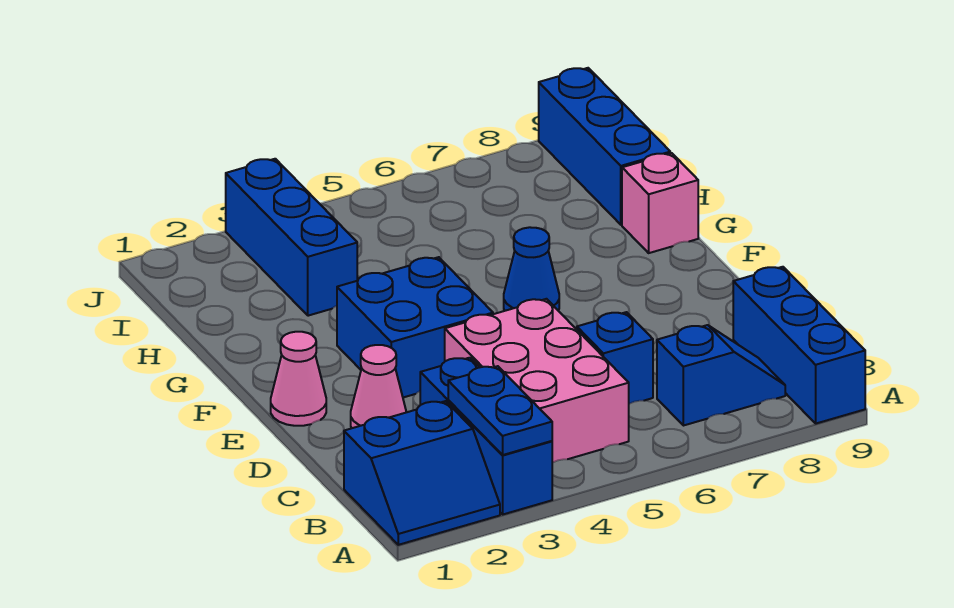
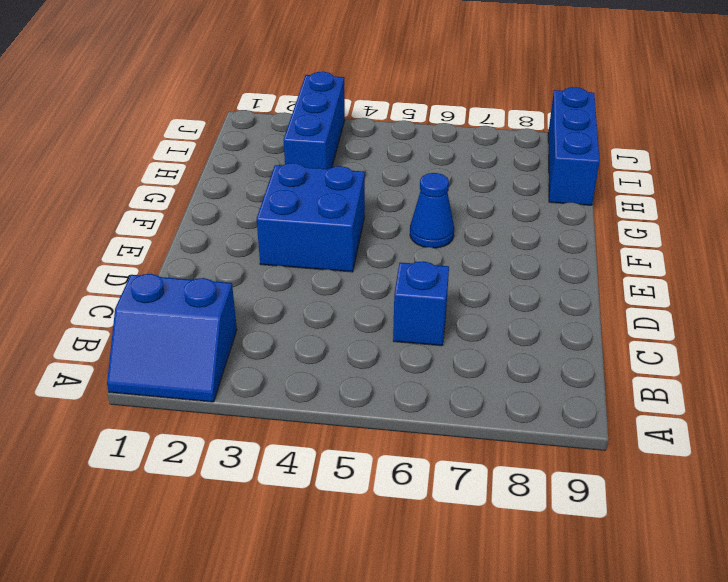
none -> blue brick A3:C3 level 1
none -> blue brick A9:C9 level 1
none -> pink brick B4:D5 level 1

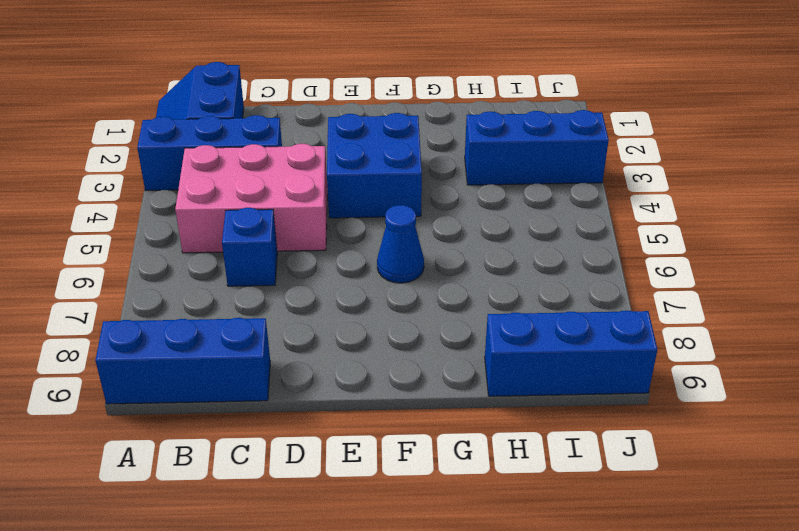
none -> blue slope B7:B8 level 1 top 7
none -> pink cone D2 level 1
none -> pink cone E1 level 1

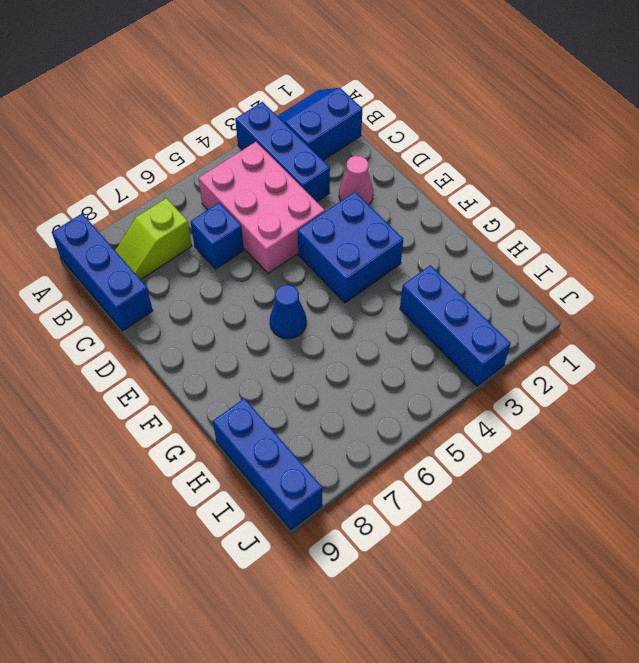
lime slope B7:B8 level 1 top 7 -> blue slope B7:B8 level 1 top 7
none -> pink cone E1 level 1
none -> pink brick G9 level 1
none -> blue plate A3:B3 level 2

